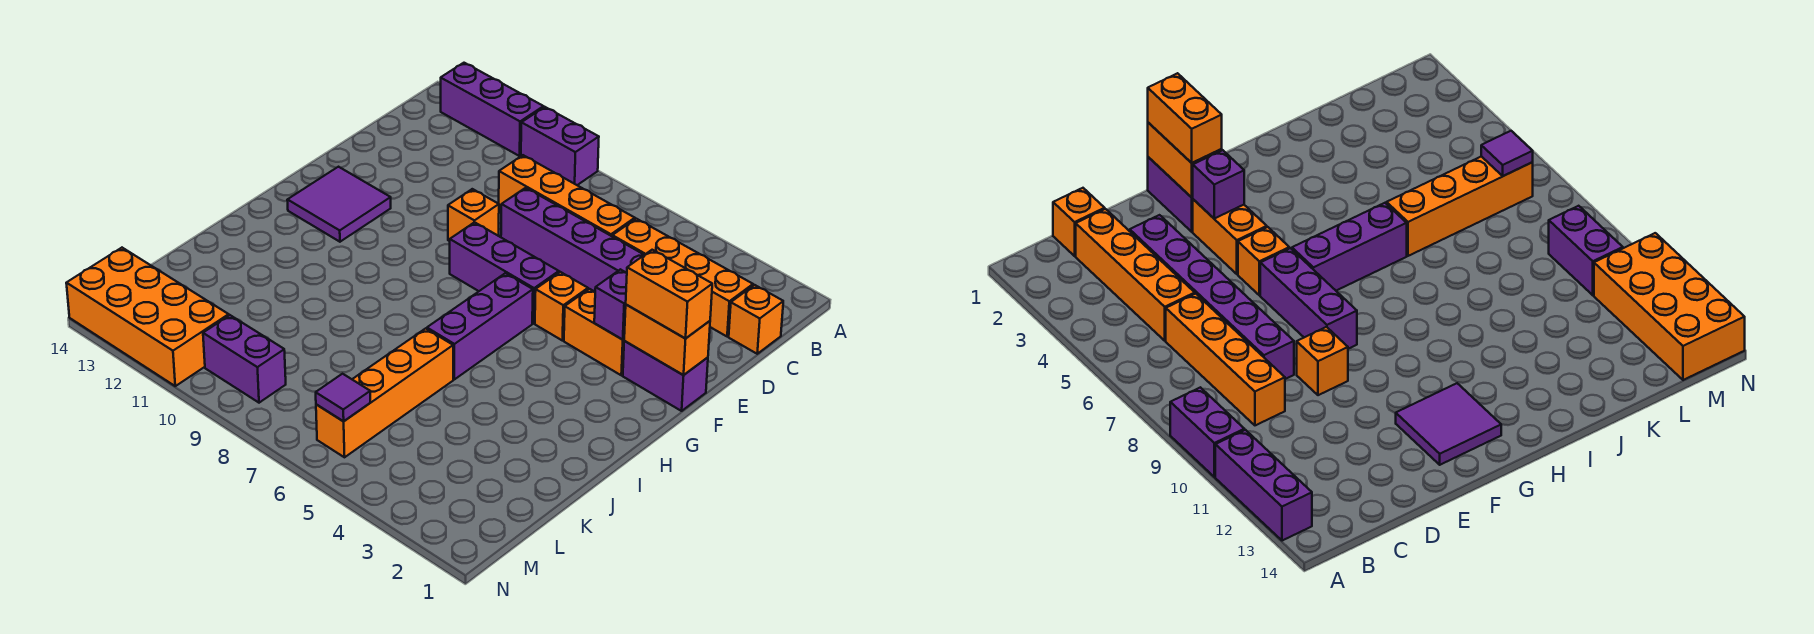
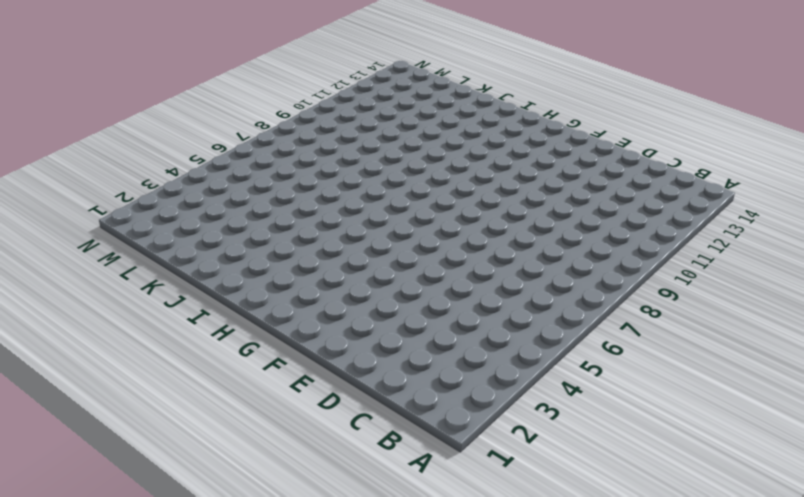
none -> purple brick A9:A10 level 1
none -> purple brick A11:A13 level 1
none -> orange brick C1 level 1

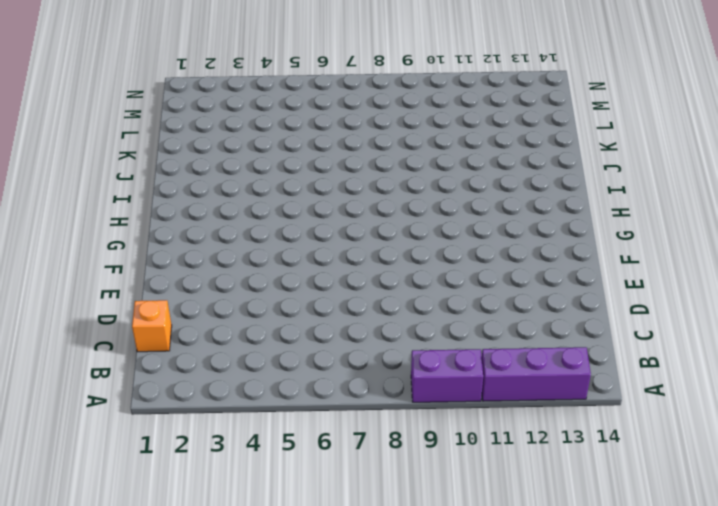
none -> orange brick C2:C5 level 1
none -> orange brick C6:C9 level 1
none -> purple brick D3:D8 level 1

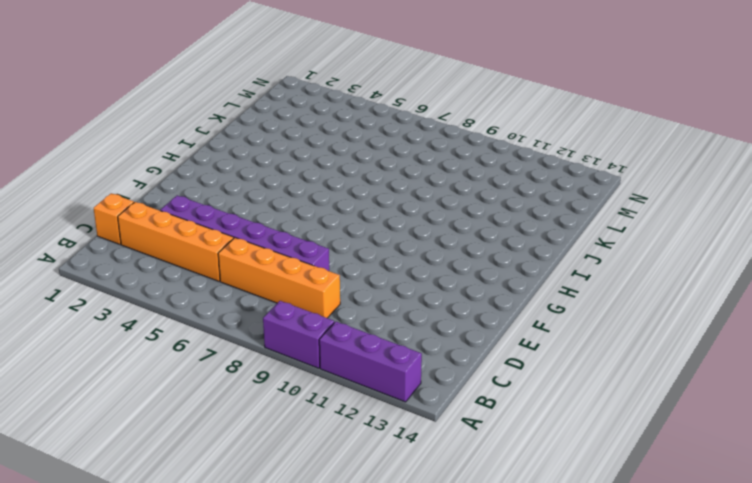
none -> orange brick E9 level 1
none -> purple brick F1:F2 level 1
none -> orange brick F3:F4 level 1

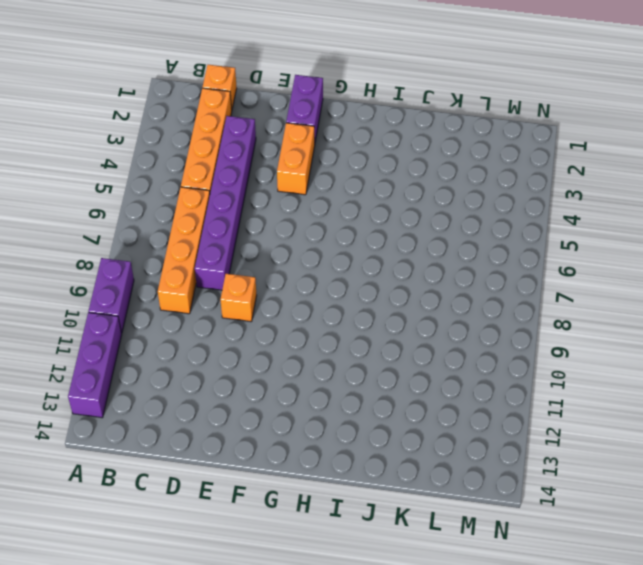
none -> orange brick F5 level 1
none -> purple brick F6:F8 level 1
none -> purple tile F12:G13 level 1

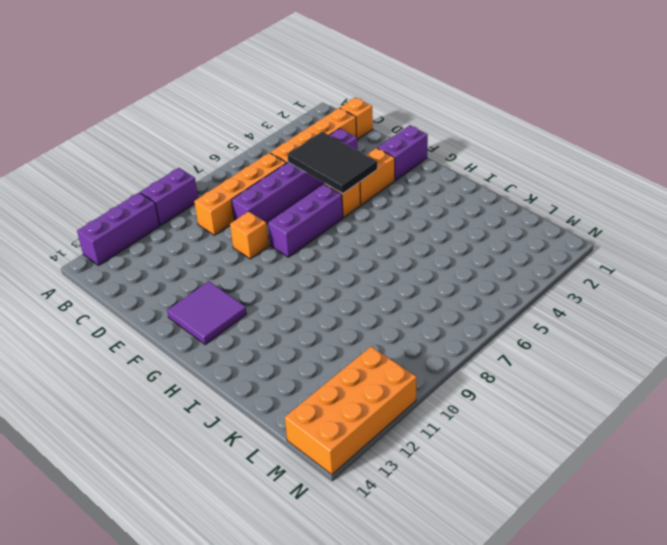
black tile D4:F5 level 2 -> none
none -> purple brick G6:I6 level 1
none -> orange brick J6:M6 level 1
none -> purple brick M9:M10 level 1

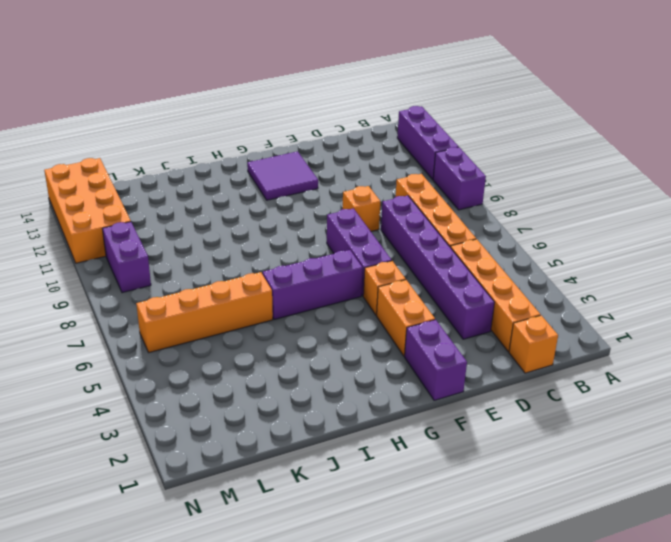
none -> orange brick F1:F2 level 2
none -> purple brick F3 level 2
none -> purple tile M6 level 2

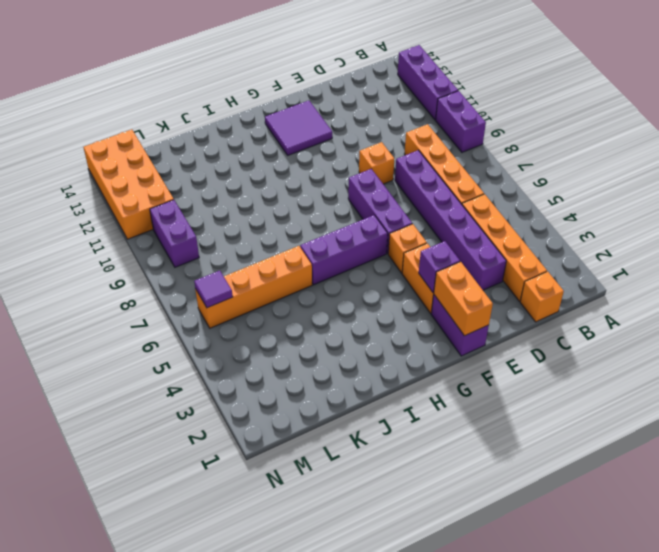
none -> orange brick F1:F2 level 3

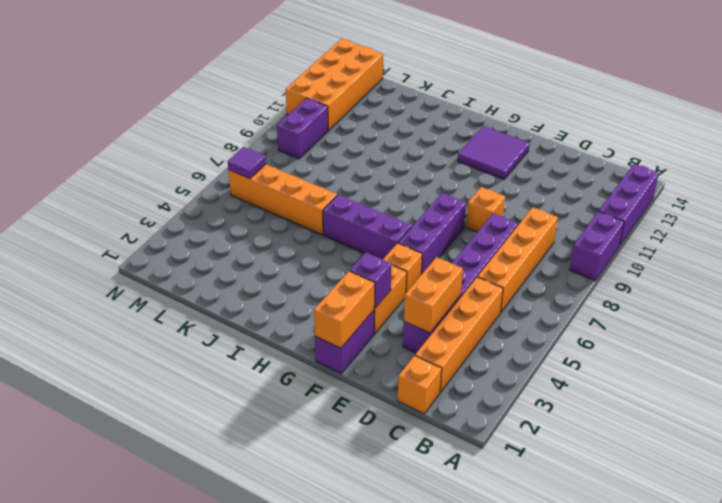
orange brick D3:D4 level 2 -> orange brick F1:F2 level 3

